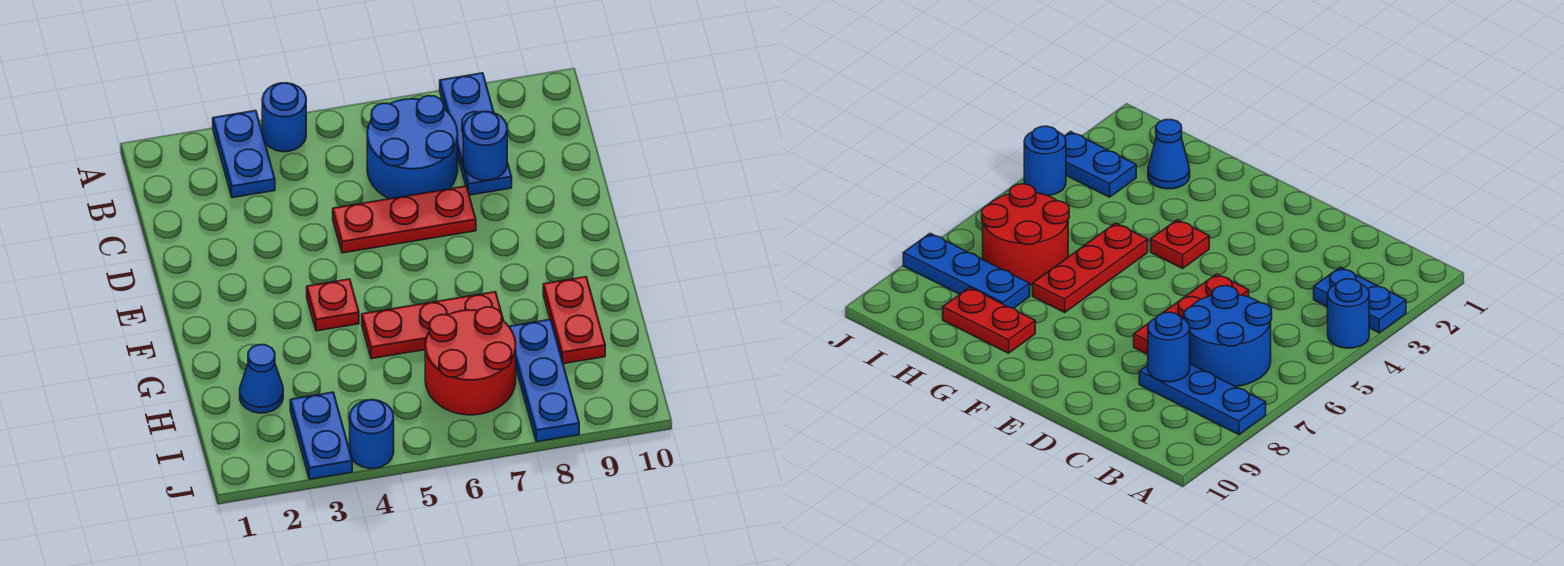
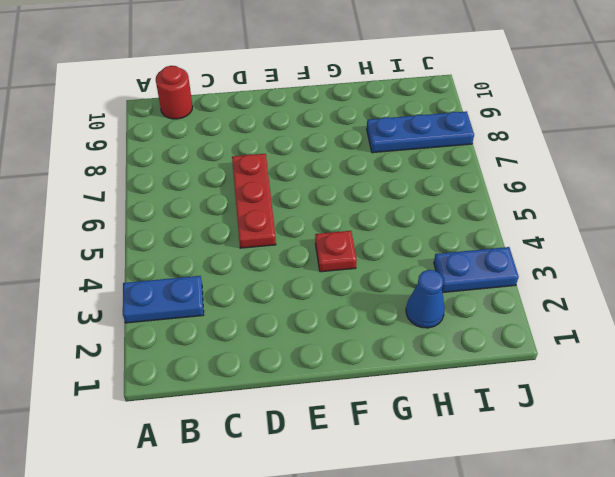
red round brick B10 level 1 -> none
none -> blue round brick A4 level 1
none -> blue plate A8:C8 level 1
none -> blue round brick B6:C7 level 1

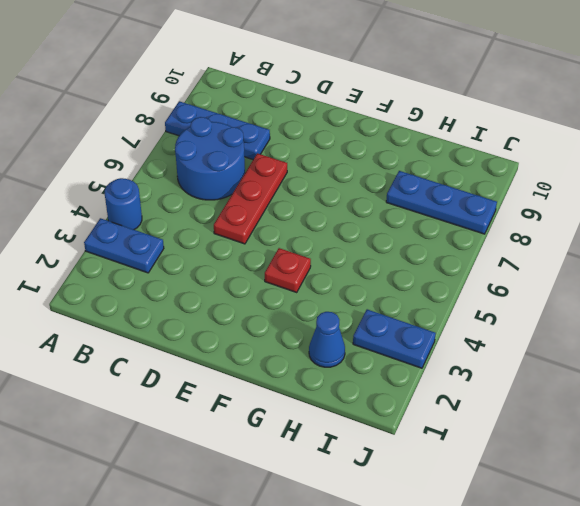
none -> red plate G5:G7 level 1
none -> red plate G9:H9 level 1
none -> red round brick H6:I7 level 1

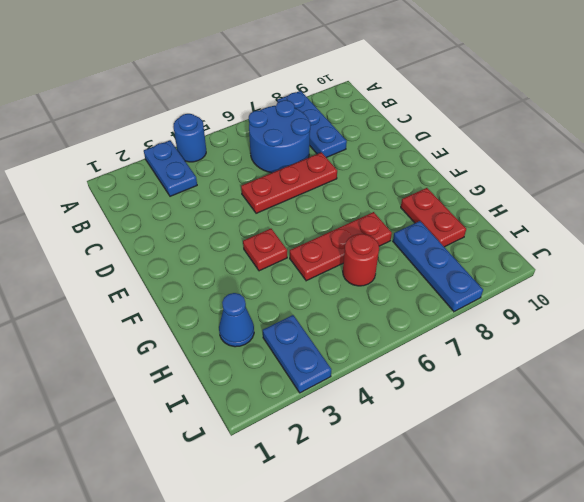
red round brick H6 level 1 -> red round brick H6:I7 level 1
none -> blue round brick J4 level 1
none -> blue round brick C8 level 2

